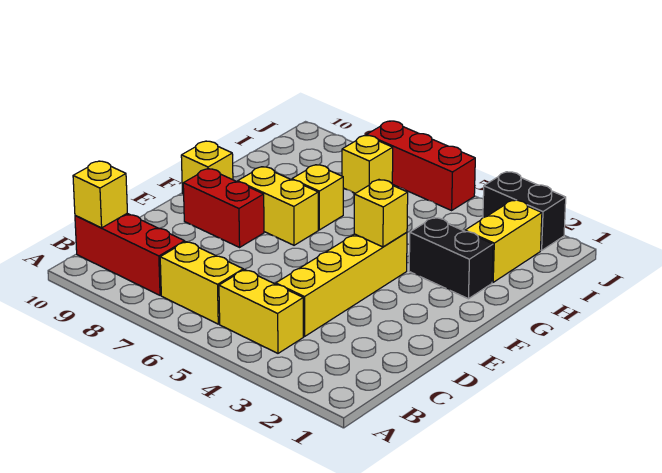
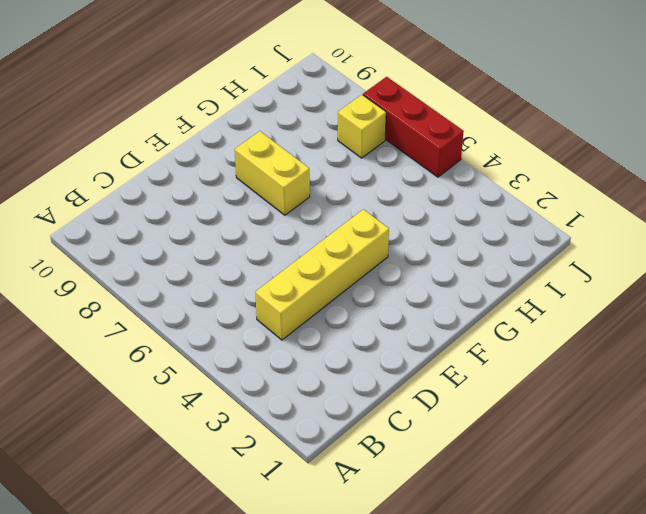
none -> yellow brick B4:B5 level 1
none -> yellow brick B6:B7 level 1
none -> red brick B8:B10 level 1

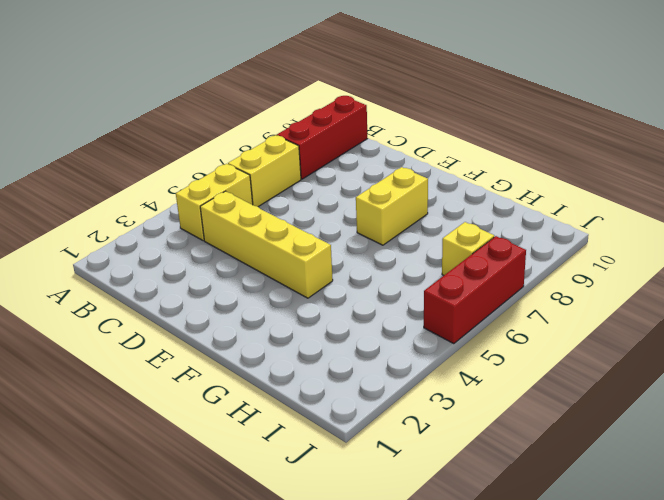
none -> red brick E8:E9 level 1
none -> yellow brick F10 level 1
none -> black brick G2:G3 level 1

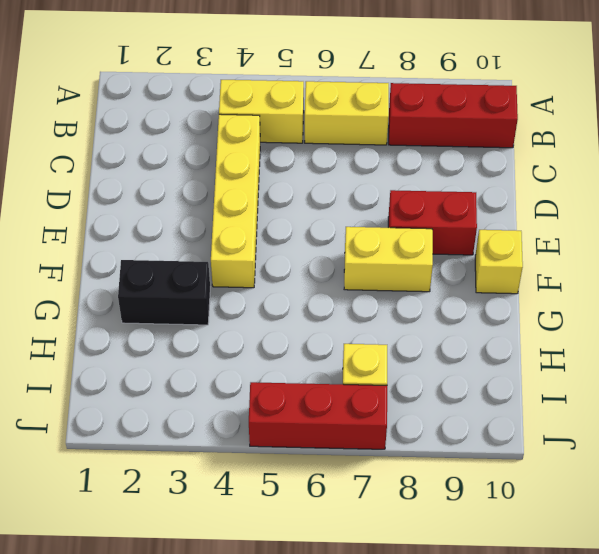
none -> yellow brick G7 level 1
none -> yellow brick H2:I2 level 1
none -> black brick J2:J3 level 1

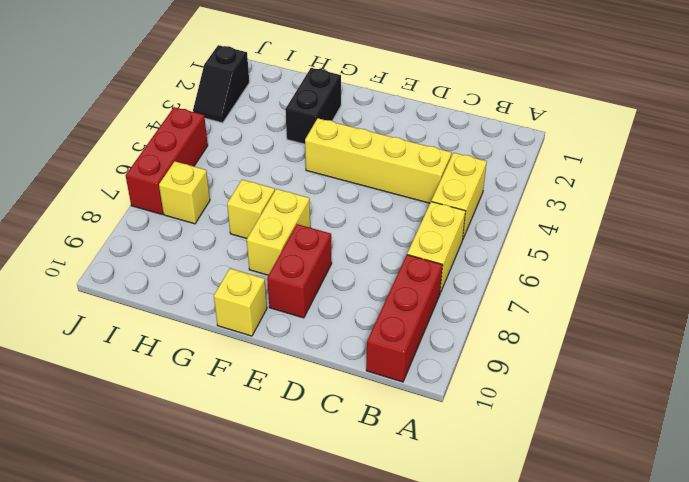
black slope J2:J3 level 1 top 2 -> black brick J2:J3 level 1
none -> yellow brick H2:I2 level 1
none -> yellow brick B10 level 2
none -> yellow brick F4 level 2

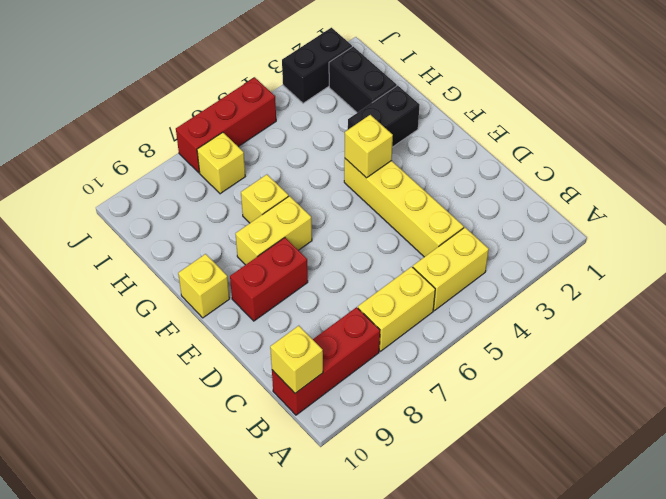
black brick H2:I2 level 1 -> yellow brick H2:I2 level 1

